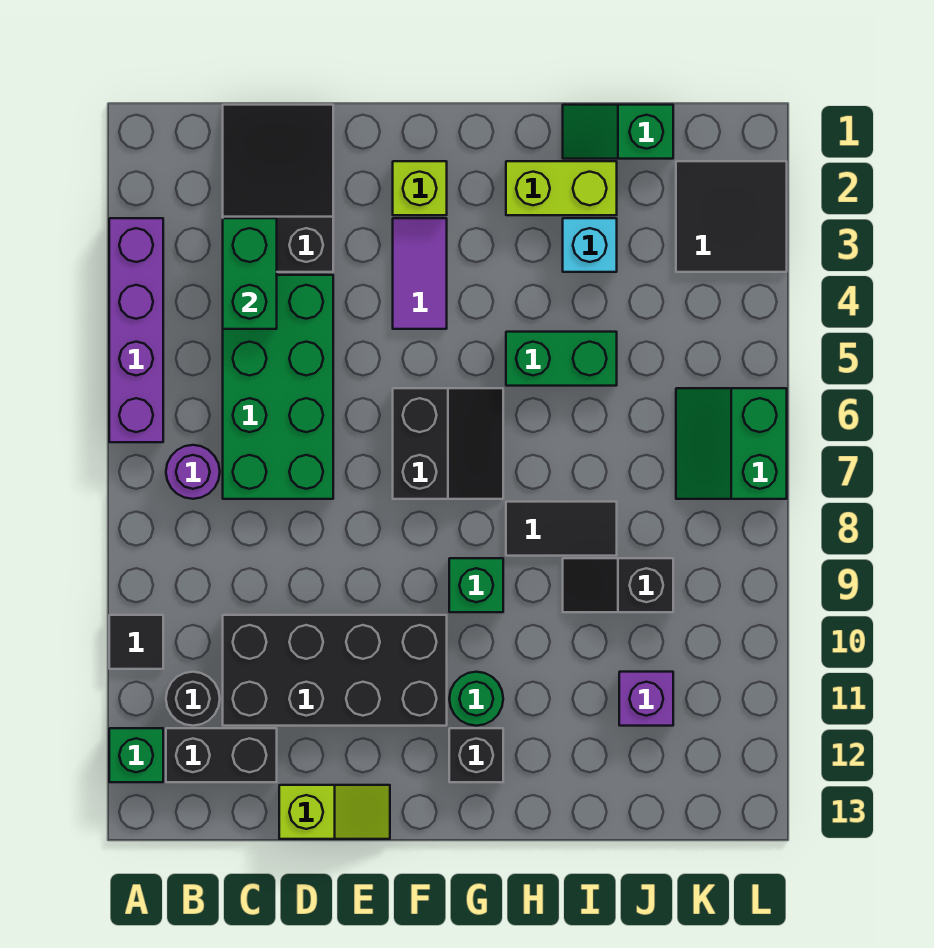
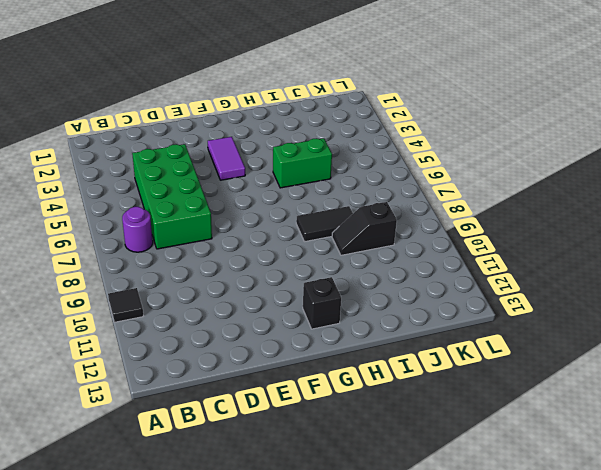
none -> purple brick A3:A6 level 1
none -> green brick A12 level 1
none -> black round brick B11 level 1

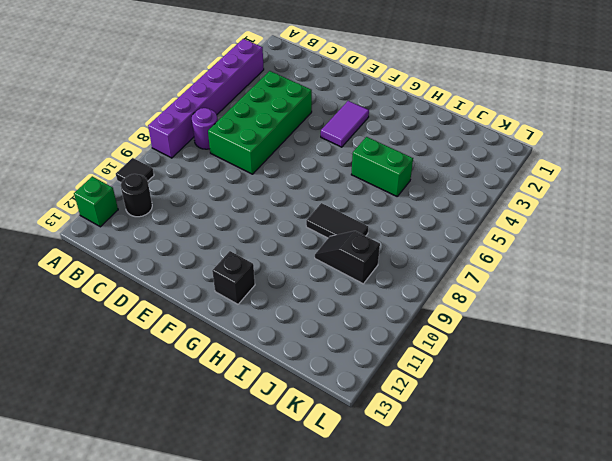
purple brick A3:A8 level 1 -> purple brick A3:A6 level 1
none -> black brick B12:C12 level 1
none -> black slope C1:D3 level 1 top 3
none -> black brick C10:F11 level 1

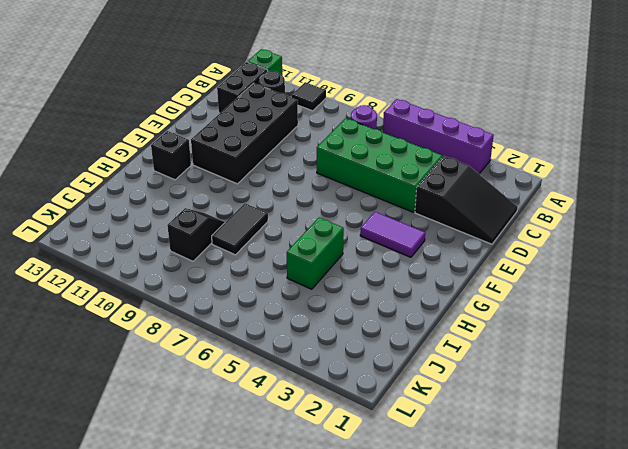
none -> lime slope D13:E13 level 1 top D
none -> lime brick F2 level 1
none -> black slope F6:G7 level 1 top F

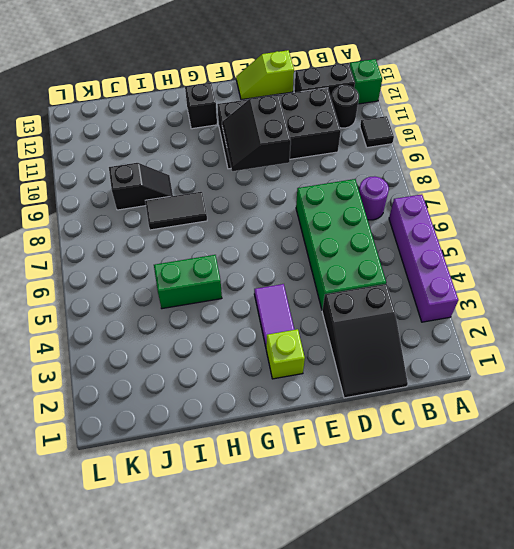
black slope E9:F10 level 2 top E -> black slope F6:G7 level 1 top F
none -> green brick G9 level 1
none -> green round brick G11 level 1
none -> lime brick H2:I2 level 1

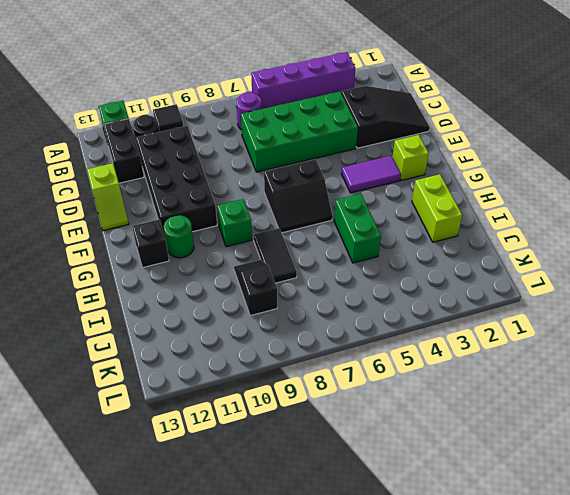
none -> green slope I1:J1 level 1 top J
none -> cyan brick I3 level 1
none -> purple brick J11 level 1

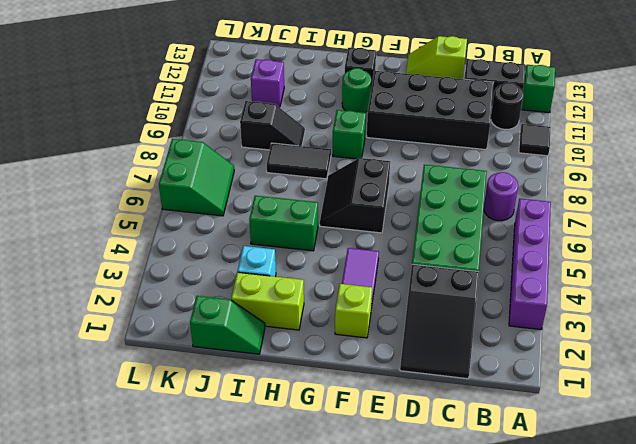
none -> black tile K2:L3 level 1
none -> green brick C3:C4 level 2

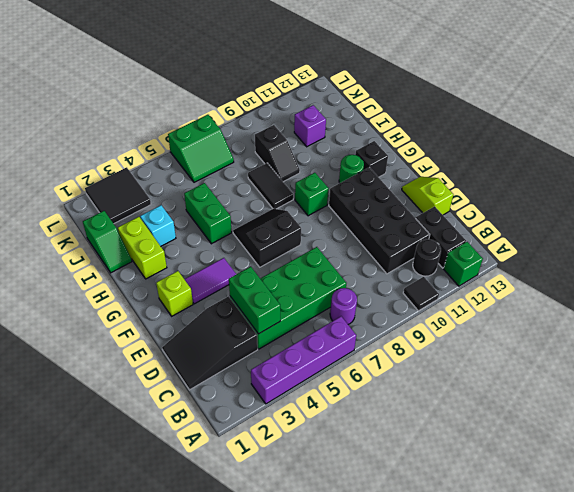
green brick C4:D4 level 2 -> green brick C3:C4 level 2

